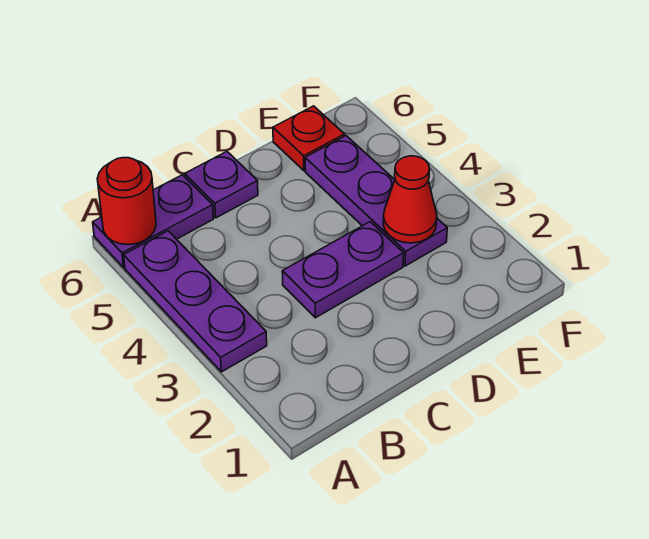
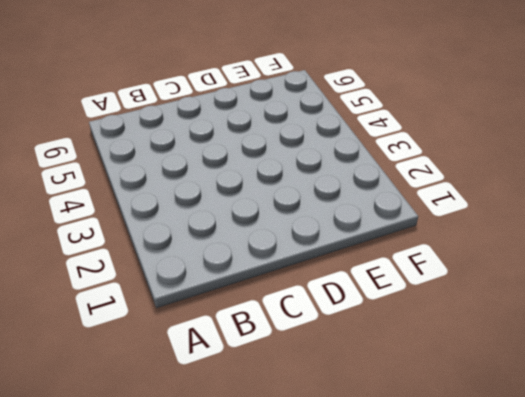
none -> purple plate A3:A5 level 1
none -> purple plate A6:B6 level 1

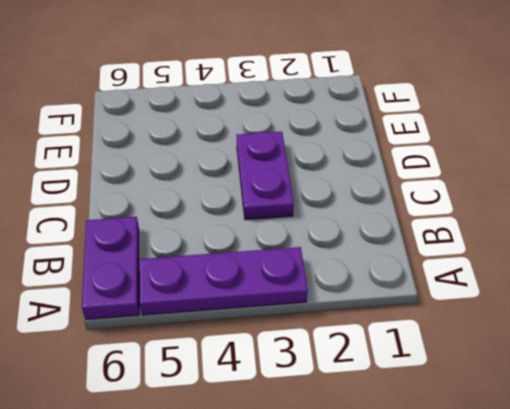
none -> purple plate C6 level 1
none -> purple plate E3:E5 level 1

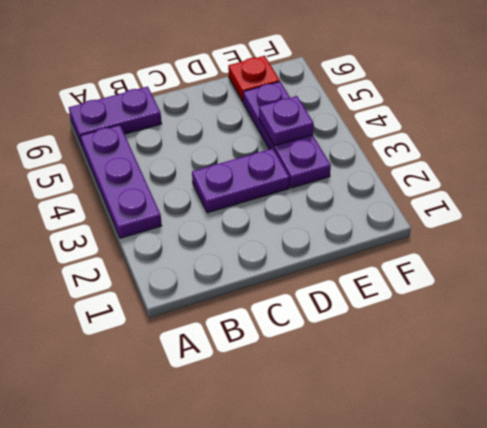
purple plate E4 level 2 -> purple plate C6 level 1
none -> red round brick A6 level 2
none -> red cone E3 level 2

